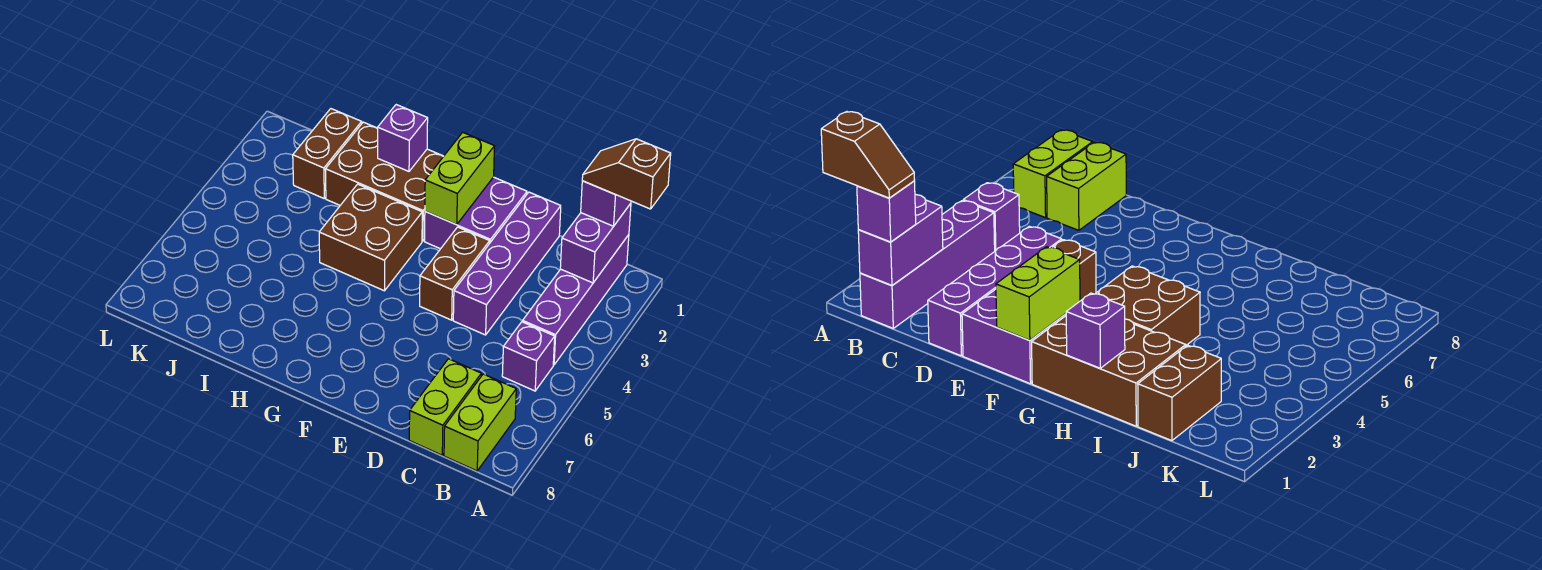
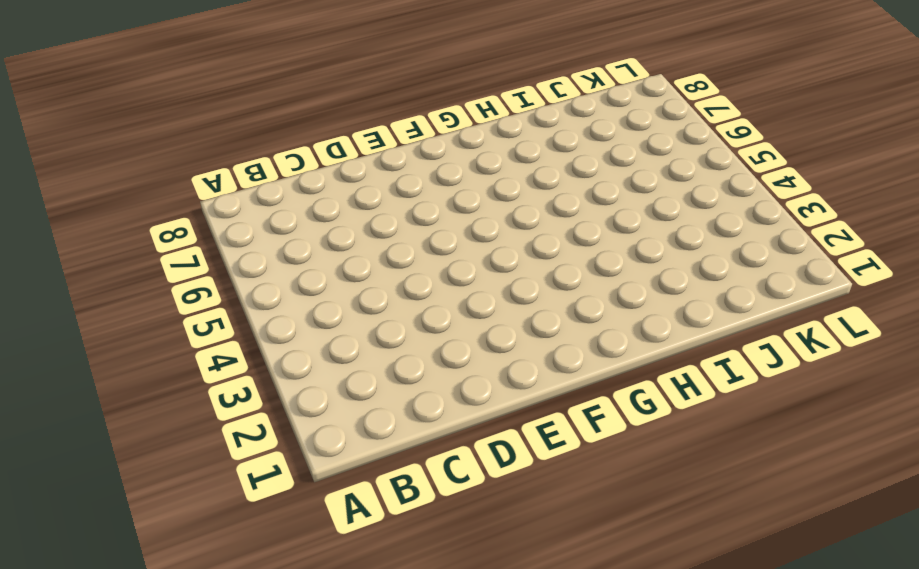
none -> purple brick B1:B4 level 1
none -> purple brick B5 level 1
none -> lime brick B7:B8 level 1

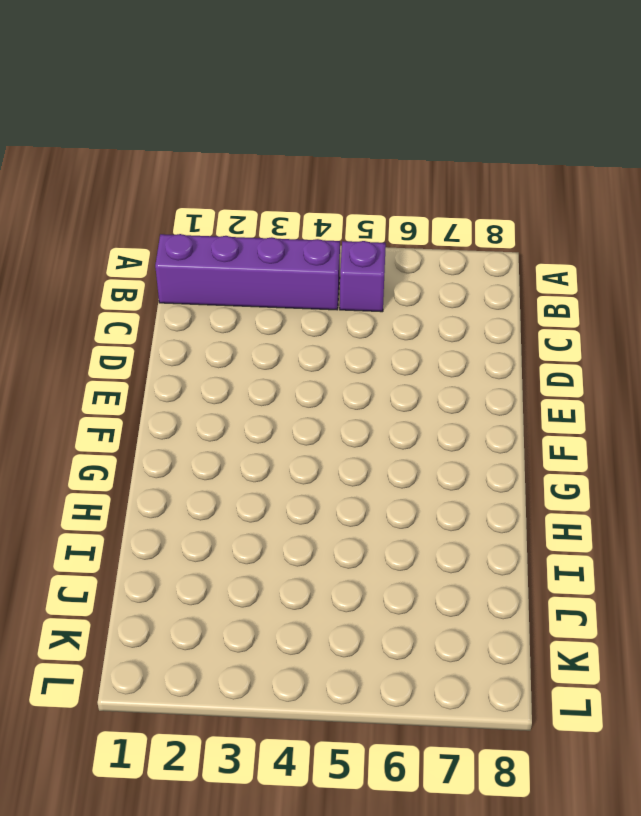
none -> lime brick B7:B8 level 1
none -> lime brick C7:C8 level 1
none -> purple brick D1:D4 level 1

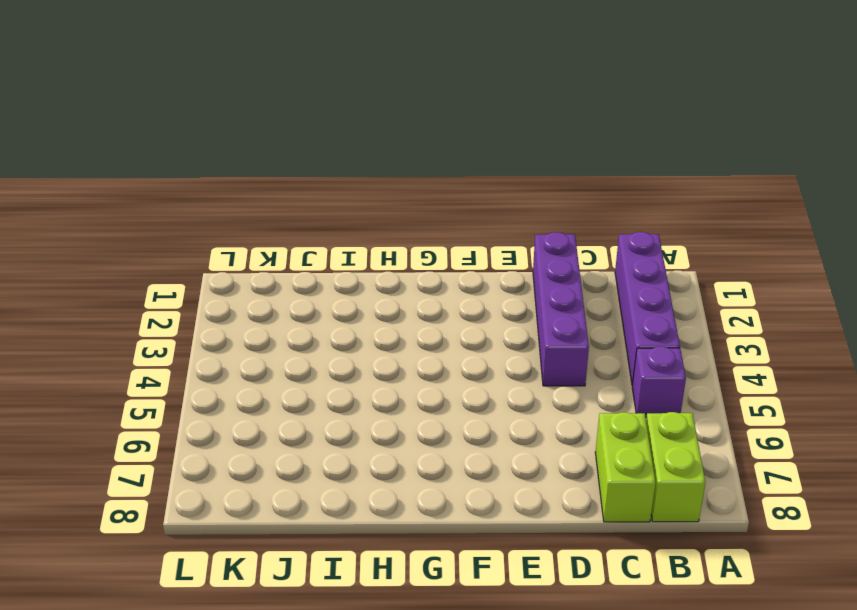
none -> purple brick E1:F2 level 1
none -> brown brick E3:E4 level 1
none -> brown brick G1:I2 level 1

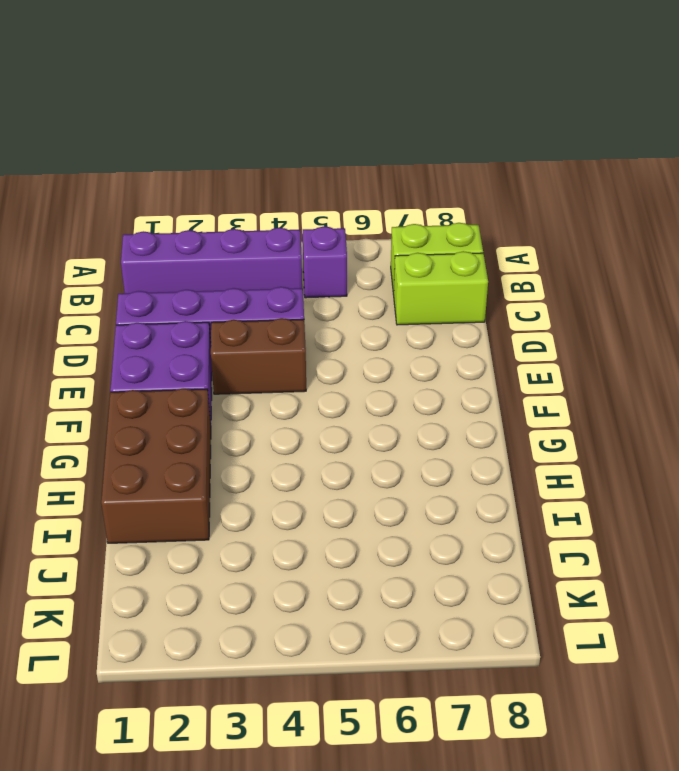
none -> brown brick G3:H4 level 1
none -> brown brick J1:J2 level 1
none -> purple brick B1:B2 level 2

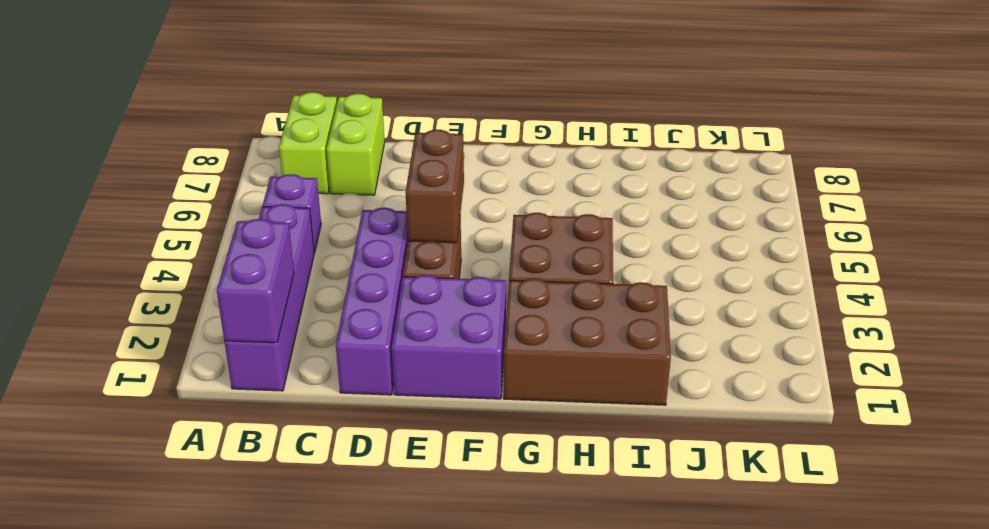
brown brick E4:E5 level 2 -> brown brick J1:J2 level 1
none -> lime brick F1:F2 level 2
none -> purple brick H1 level 2
none -> purple brick B1 level 3

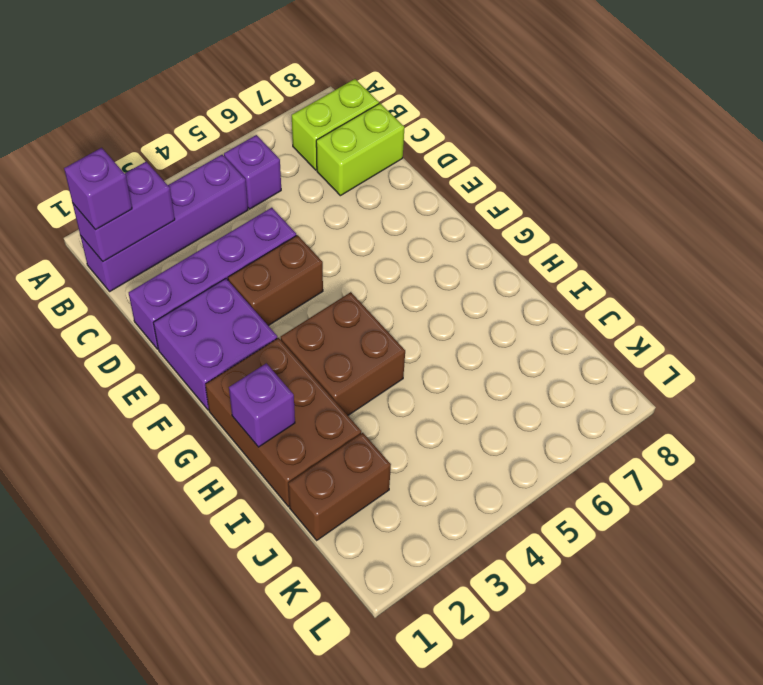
none -> lime brick F1:F2 level 2
none -> brown slope A1:B1 level 4 top A

